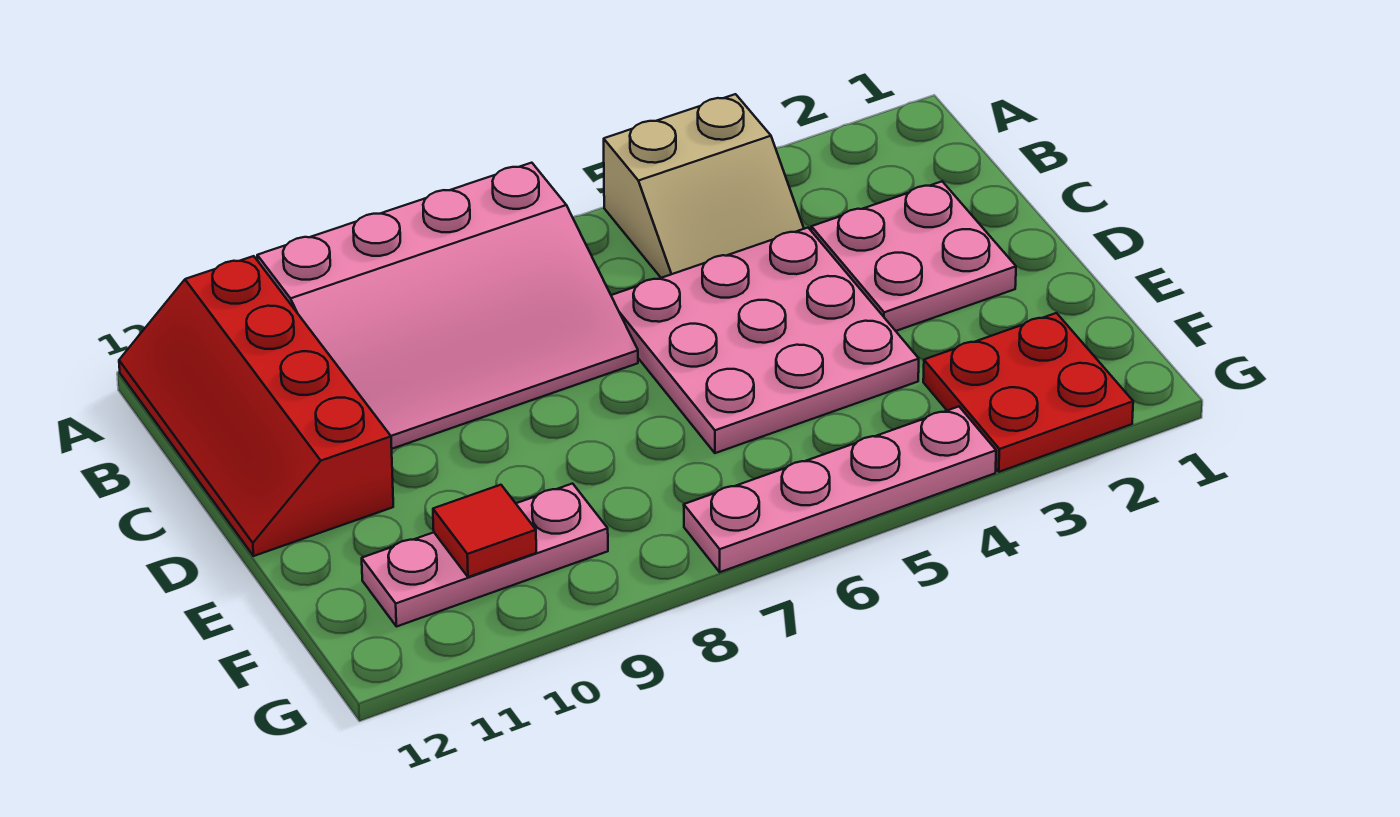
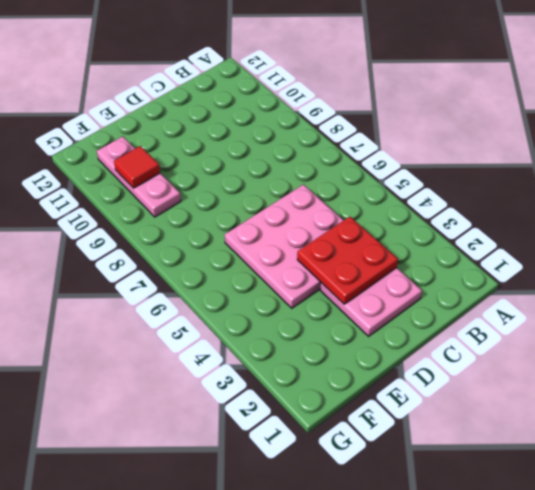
red plate C3:D4 level 2 -> red plate F2:G3 level 1
none -> tan slope A4:B5 level 1 top A
none -> pink slope A7:C10 level 1 top A

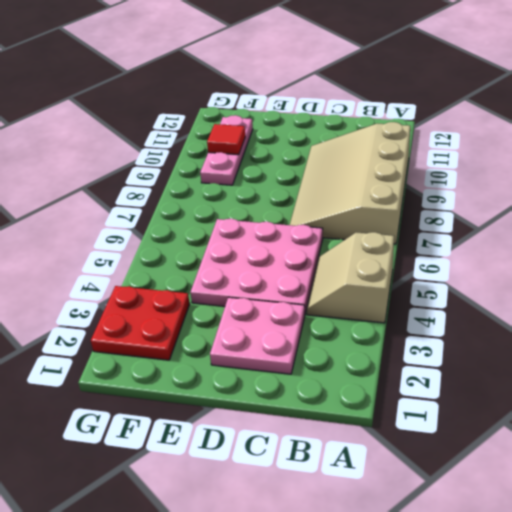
tan slope A7:C10 level 1 top A -> pink slope A7:C10 level 1 top A
none -> red slope A11:D12 level 1 top 11
none -> pink plate G4:G7 level 1

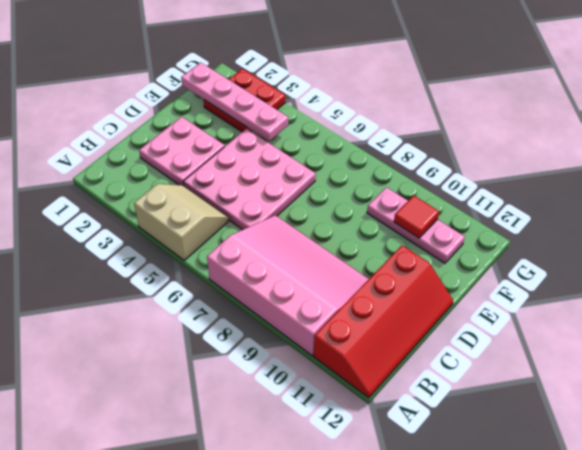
pink plate F1:F4 level 2 -> pink plate G4:G7 level 1

